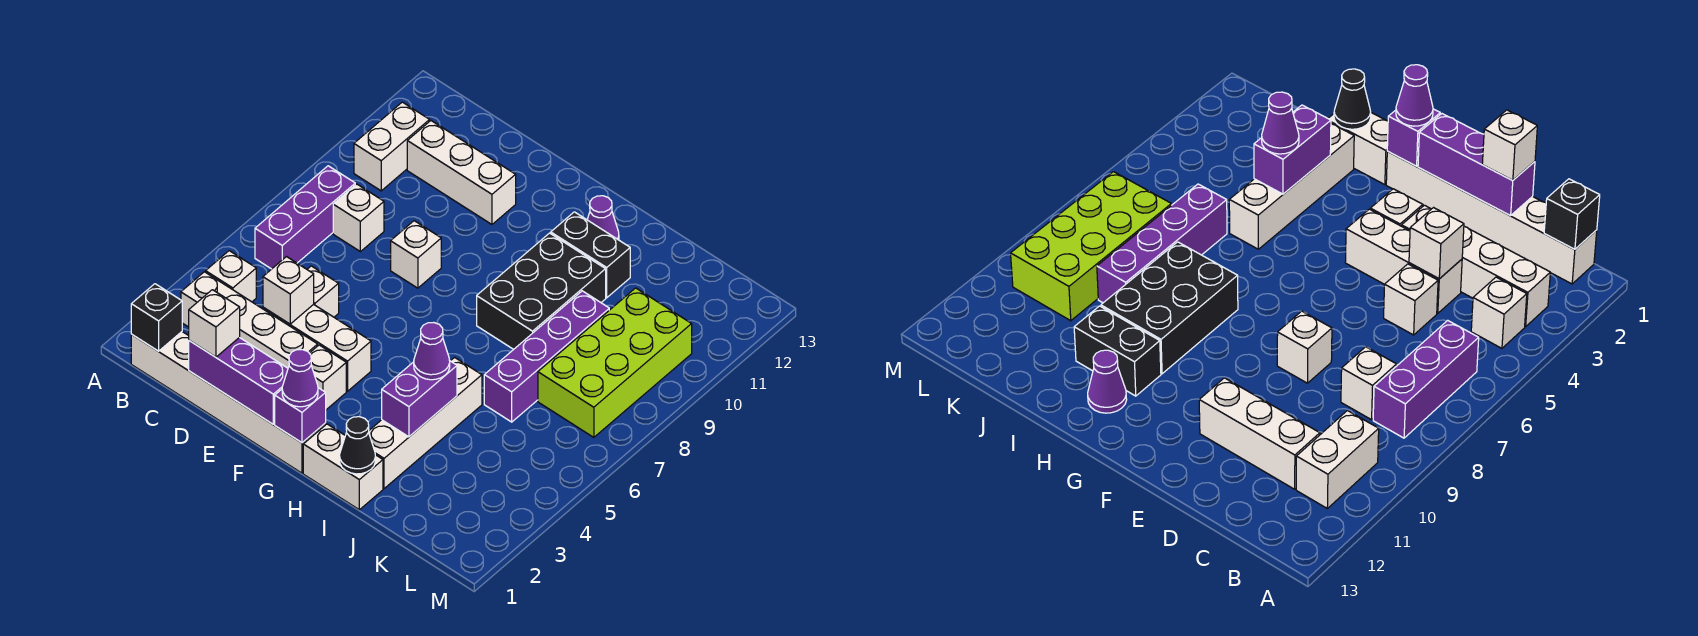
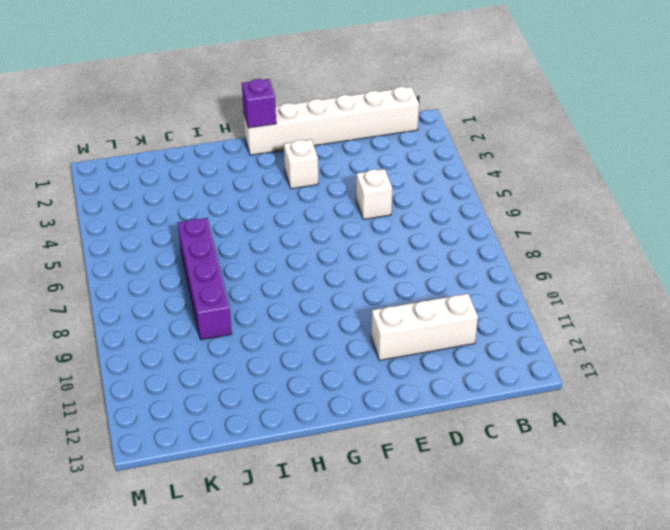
none -> white brick B3:E3 level 1
none -> white brick B4 level 1
none -> purple brick B6:B8 level 1

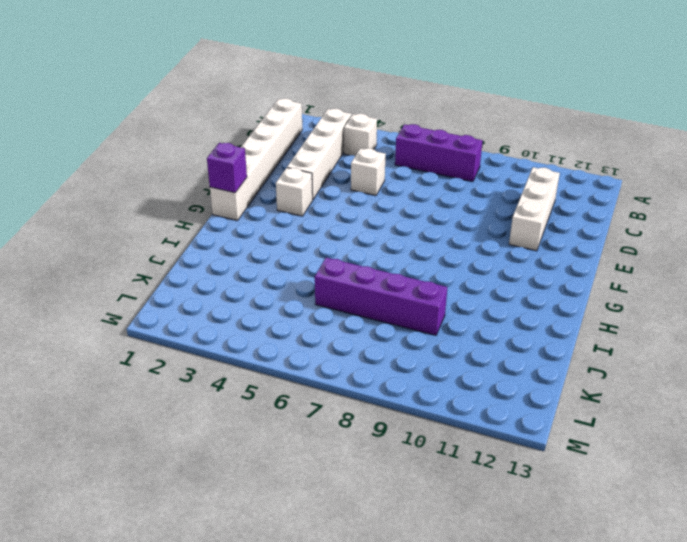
none -> white brick B10:B11 level 1
none -> white brick C8 level 1
none -> white brick D4:F4 level 1

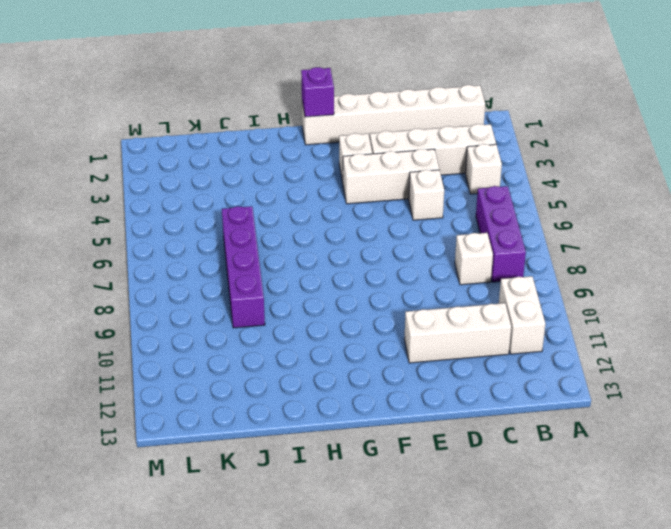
none -> white brick E8 level 1
none -> white brick H1:I1 level 1
none -> black brick H8:I10 level 1

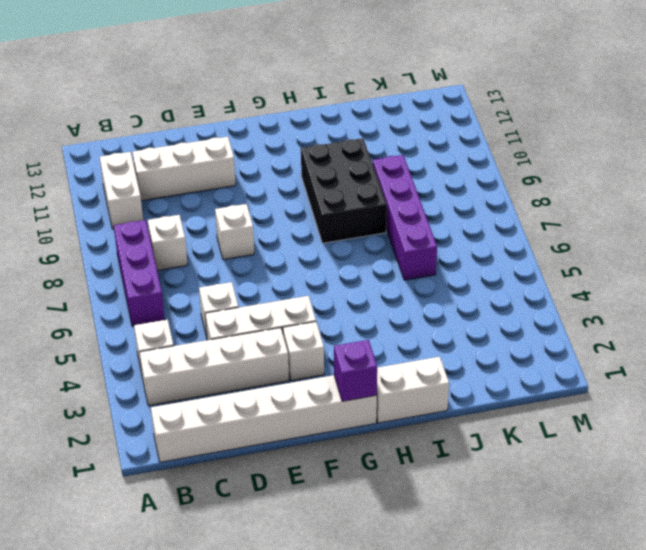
none -> black brick H11:I11 level 1
none -> purple cone H12 level 1
none -> white brick I2:I5 level 1

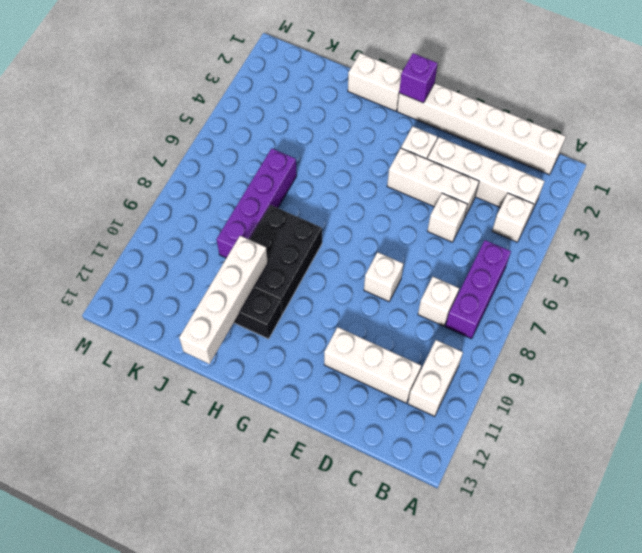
white brick I10:I13 level 2 -> white brick I2:I5 level 1
none -> purple cone H12 level 1
none -> lime brick K7:L10 level 1
none -> black brick B1 level 2

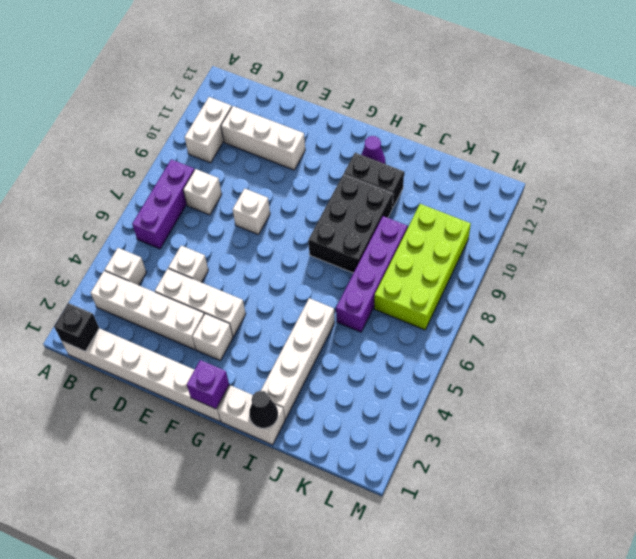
none -> purple brick D1:F1 level 2
none -> white brick D4 level 2
none -> purple brick I3:I4 level 2

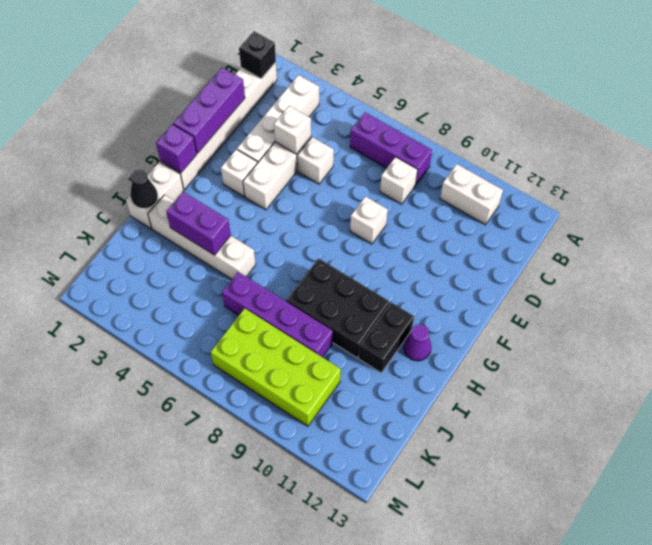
none -> white brick B4 level 1
none -> white brick C11:E11 level 1
none -> white brick D1 level 3

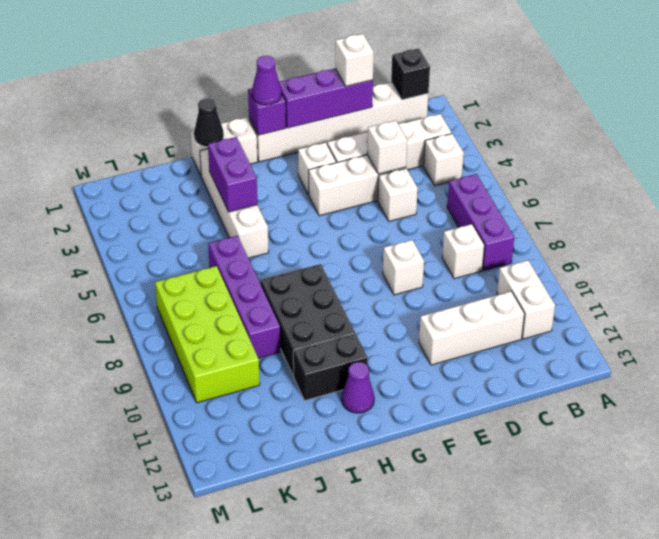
none -> purple cone I4 level 3

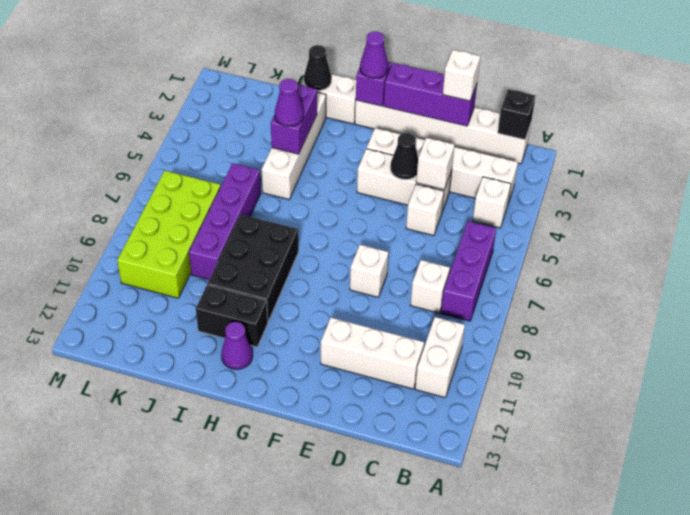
black cone E4 level 2 -> none

